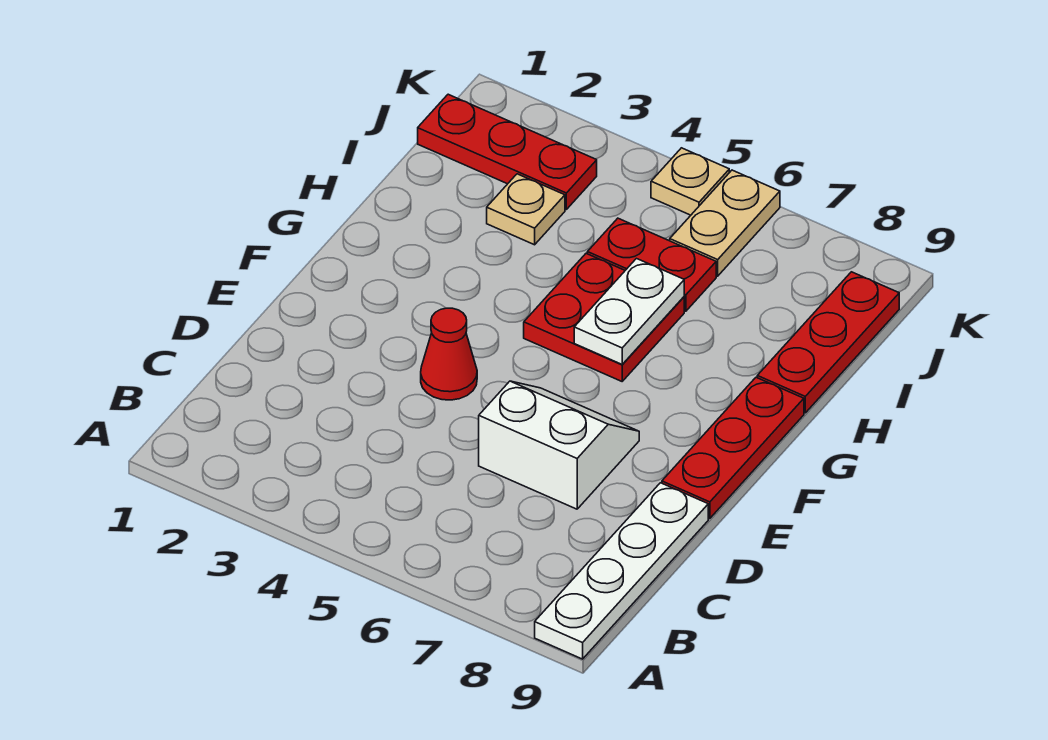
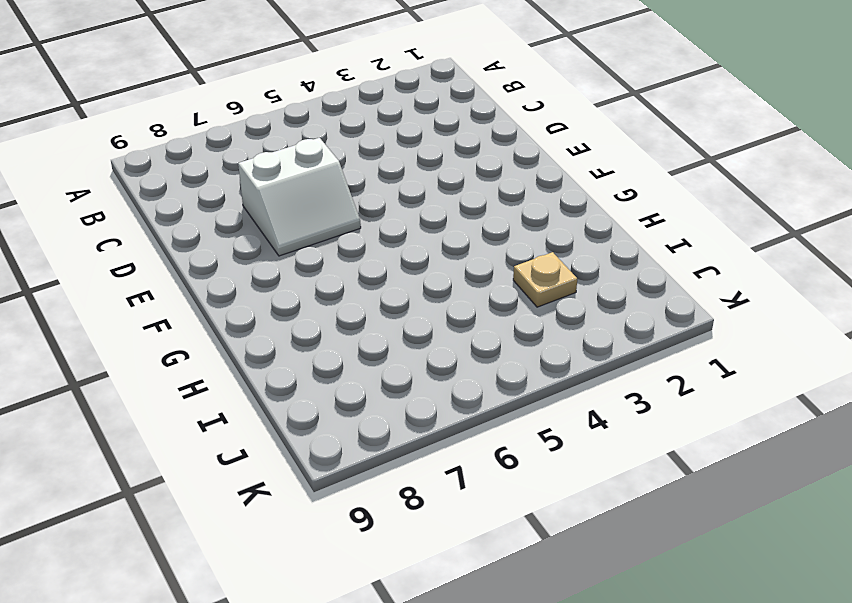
none -> white plate A9:D9 level 1
none -> red cone E4 level 1
none -> red plate E9:G9 level 1

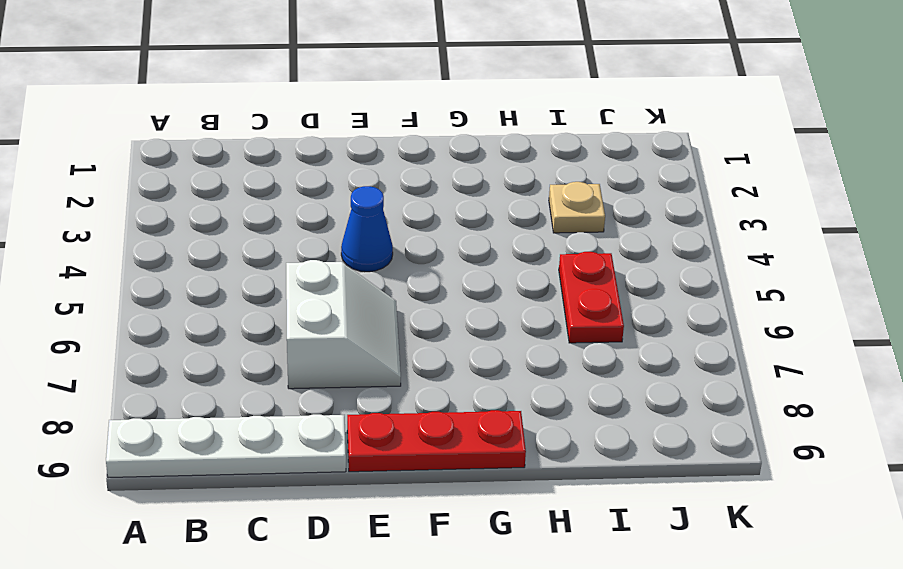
blue cone E4 level 1 -> red cone E4 level 1
none -> red plate G5:H6 level 1
none -> red plate H9:J9 level 1
none -> red plate J1:J3 level 1

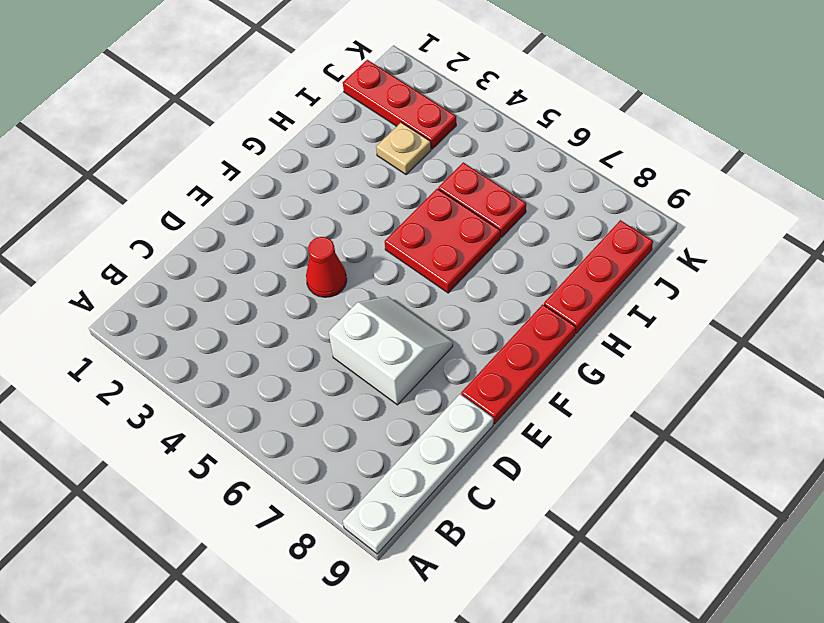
none -> tan plate J6:K6 level 1
none -> tan plate K5 level 1
none -> white plate G6:H6 level 2

